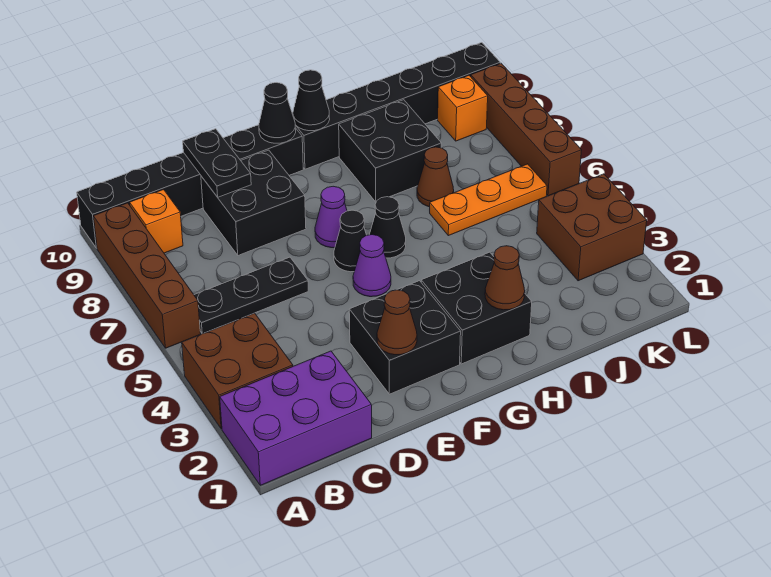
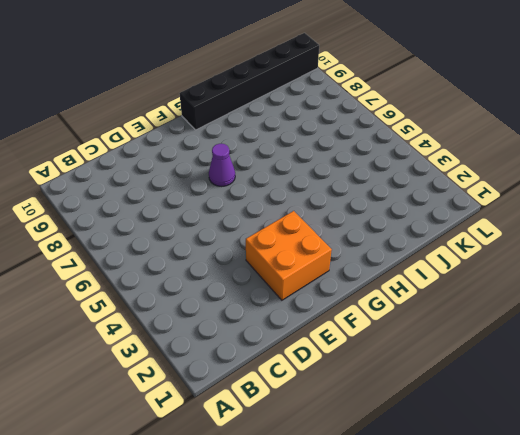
orange brick E2:F3 level 1 -> black brick E2:F3 level 1
none -> purple brick A1:C2 level 1
none -> brown brick A3:B4 level 1
none -> brown brick A6:A9 level 1

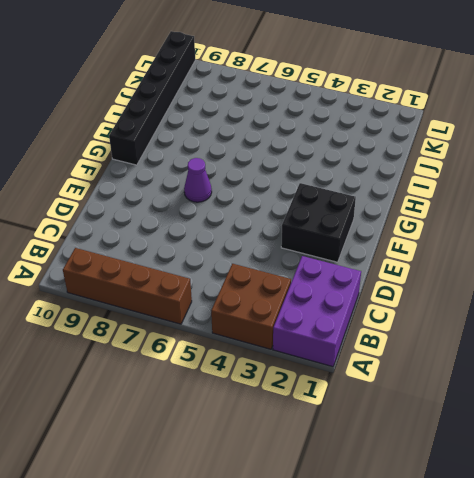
none -> black brick A10:F10 level 1
none -> black plate B6:D6 level 1
none -> orange brick B9 level 1

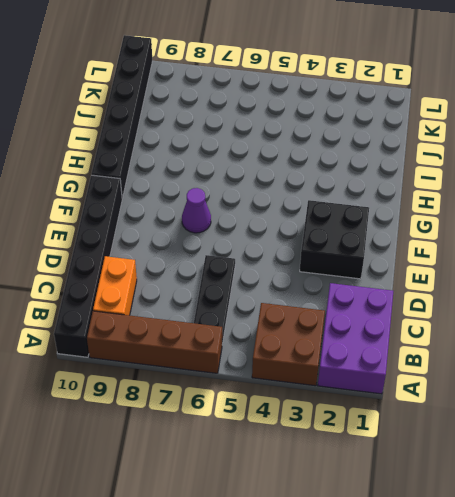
orange brick B9:C9 level 1 -> orange brick B9 level 1
none -> black brick D8:E9 level 1
none -> purple cone F5 level 1
none -> black cone F6 level 1

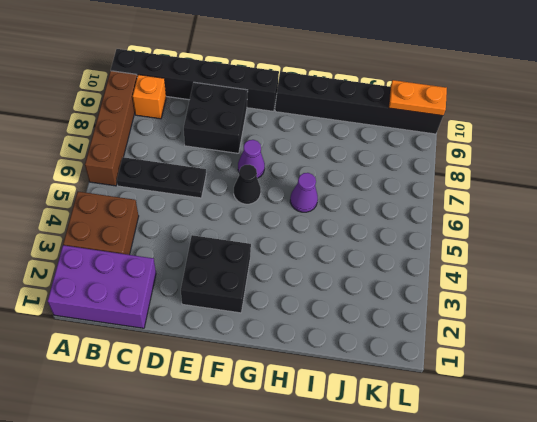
purple cone H6 level 1 -> purple cone F5 level 1
orange plate K10:L10 level 2 -> none
none -> black brick G2:H3 level 1
none -> black cone G6 level 1
none -> black brick H8:I9 level 1

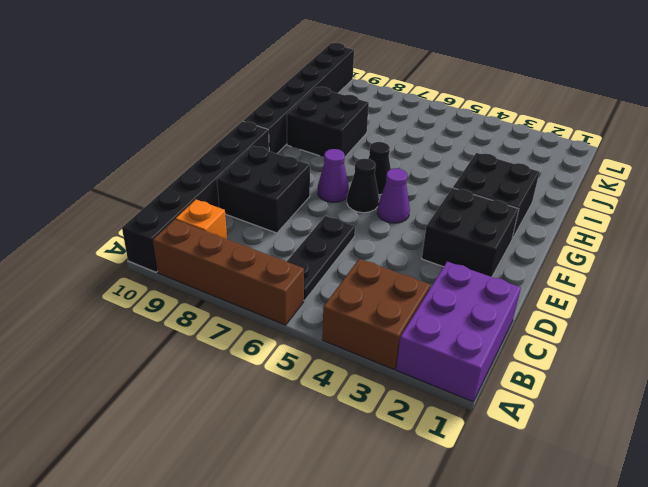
none -> orange plate I6:K6 level 1
none -> brown cone I7 level 1
none -> brown brick K3:L4 level 1

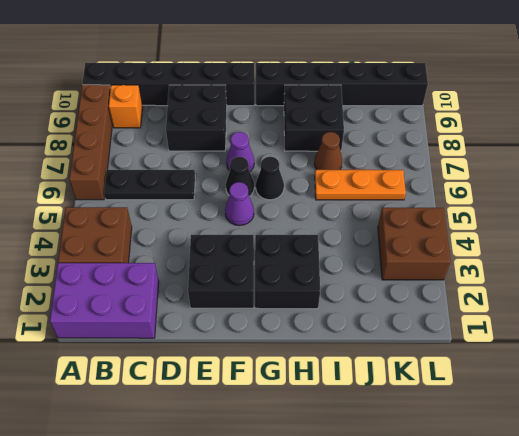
none -> orange brick K9 level 1
none -> brown brick L6:L9 level 1
none -> black plate D9:D10 level 2

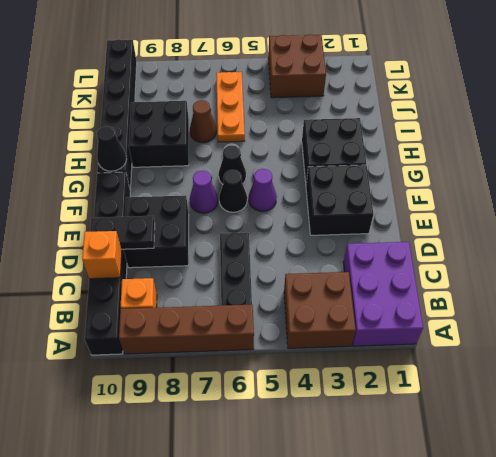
orange brick C10 level 2 -> orange brick K9 level 1
none -> brown brick L6:L9 level 1
none -> brown cone E2 level 2
none -> black cone F10 level 2

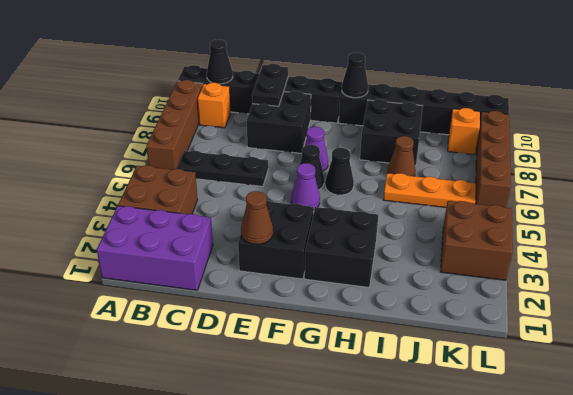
black cone B10 level 2 -> black cone F10 level 2
none -> brown cone H2 level 2

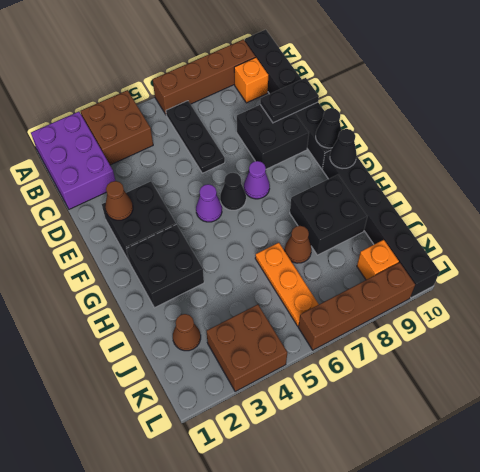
brown cone J2 level 1 -> brown cone H2 level 2
none -> black cone G6 level 1

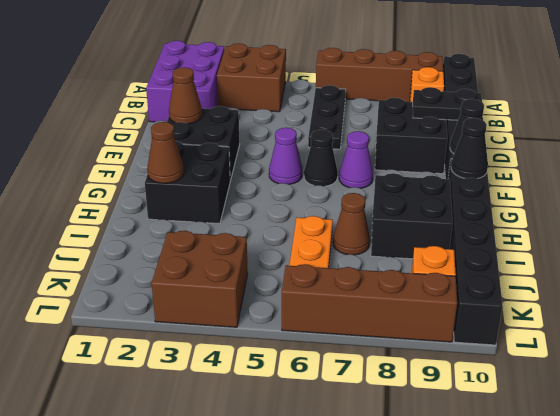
none -> black cone G6 level 1

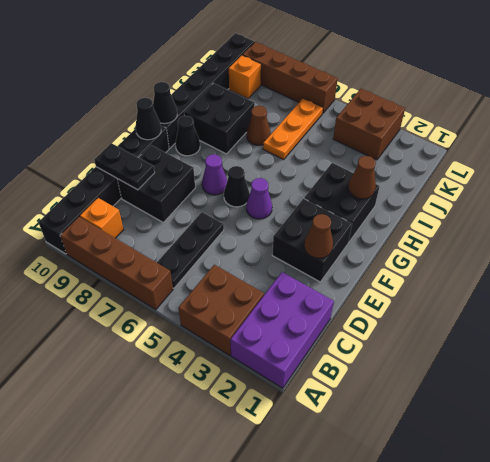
black cone G9 level 1 -> black cone G6 level 1

